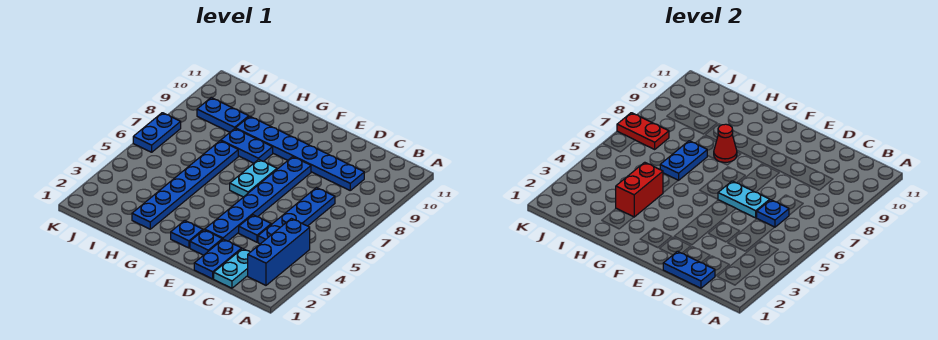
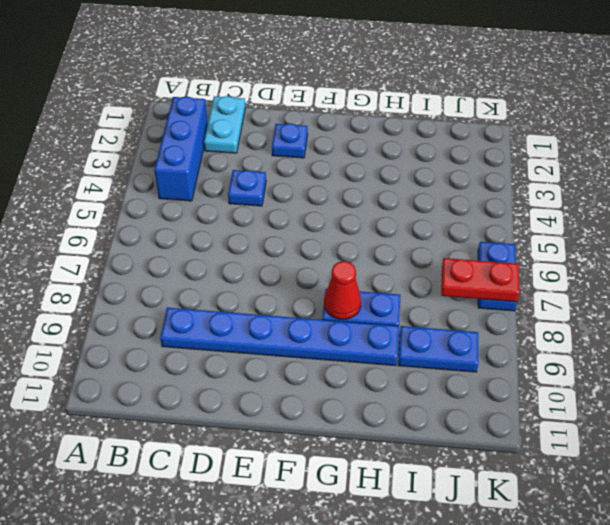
none -> blue plate C4:C7 level 1
none -> blue plate D1:D2 level 1
none -> blue plate E3:E8 level 1

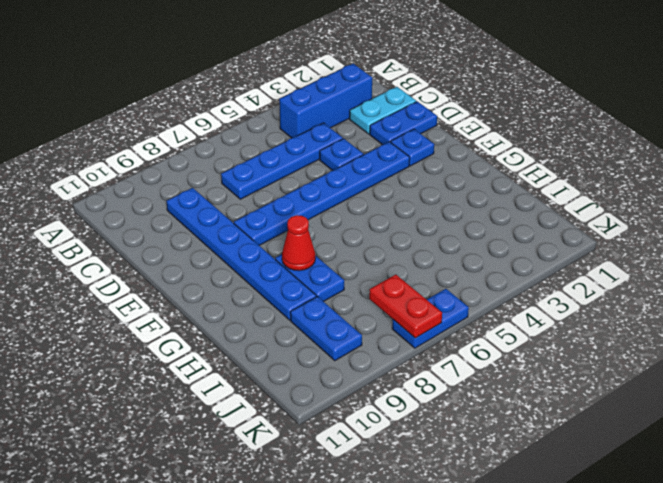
none -> blue plate F2 level 1
none -> cyan plate F6:F7 level 1
none -> blue plate H2:H7 level 1

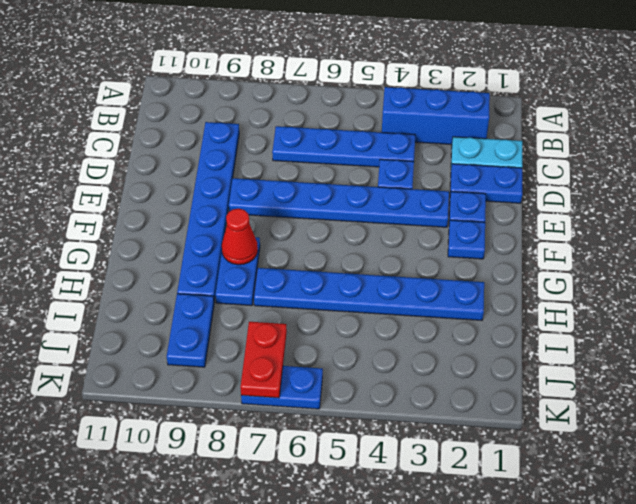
none -> cyan plate F6:F7 level 1
none -> blue plate C1:D1 level 2
none -> blue plate C6 level 2

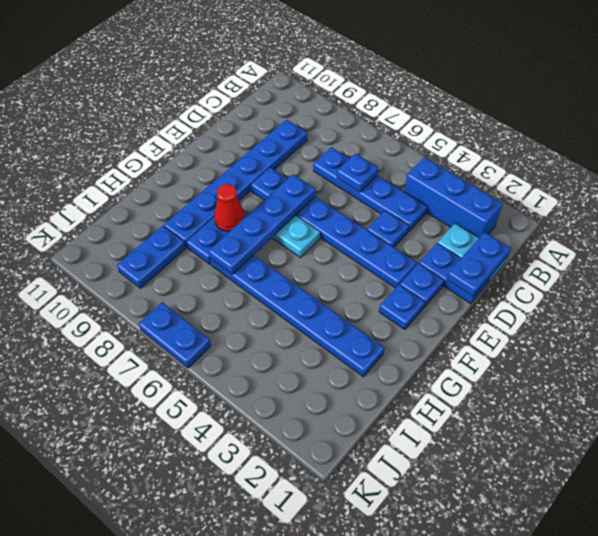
blue plate E7:H7 level 2 -> blue plate H6:H7 level 2
none -> cyan plate D6:E6 level 2
none -> red brick H3:H4 level 2
none -> red plate J7:K7 level 2

